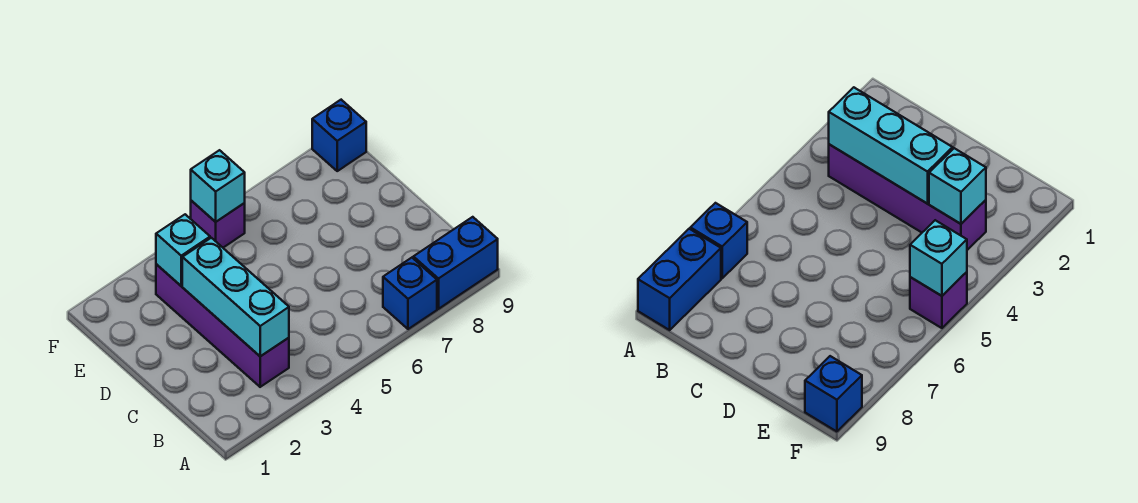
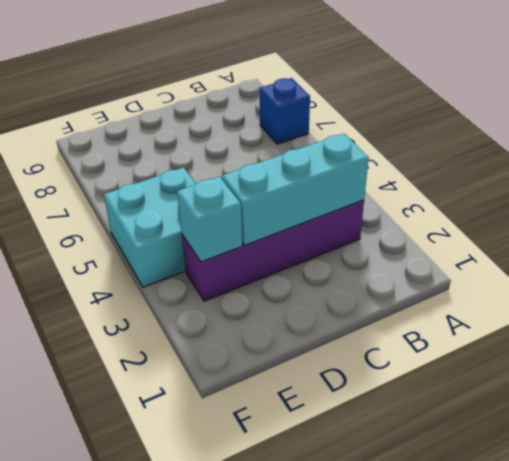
cyan brick E4:F5 level 1 -> purple brick F5 level 1
none -> blue brick A8:A9 level 1
none -> blue brick F9 level 1

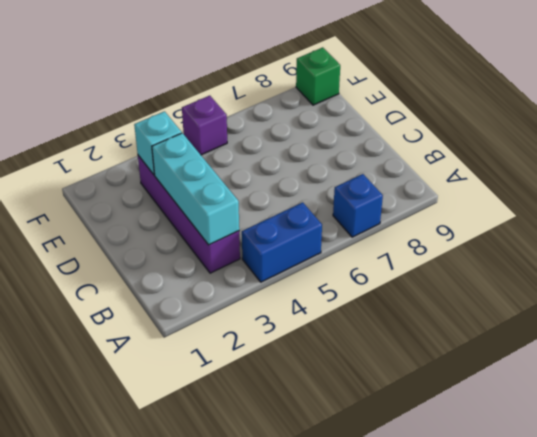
blue brick A4:A5 level 1 -> blue brick A8:A9 level 1
green brick F9 level 1 -> blue brick F9 level 1
none -> cyan brick F5 level 2

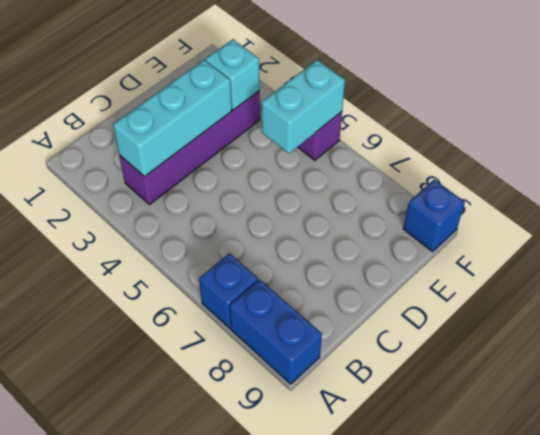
cyan brick E5:F5 level 2 -> cyan brick F5 level 2

